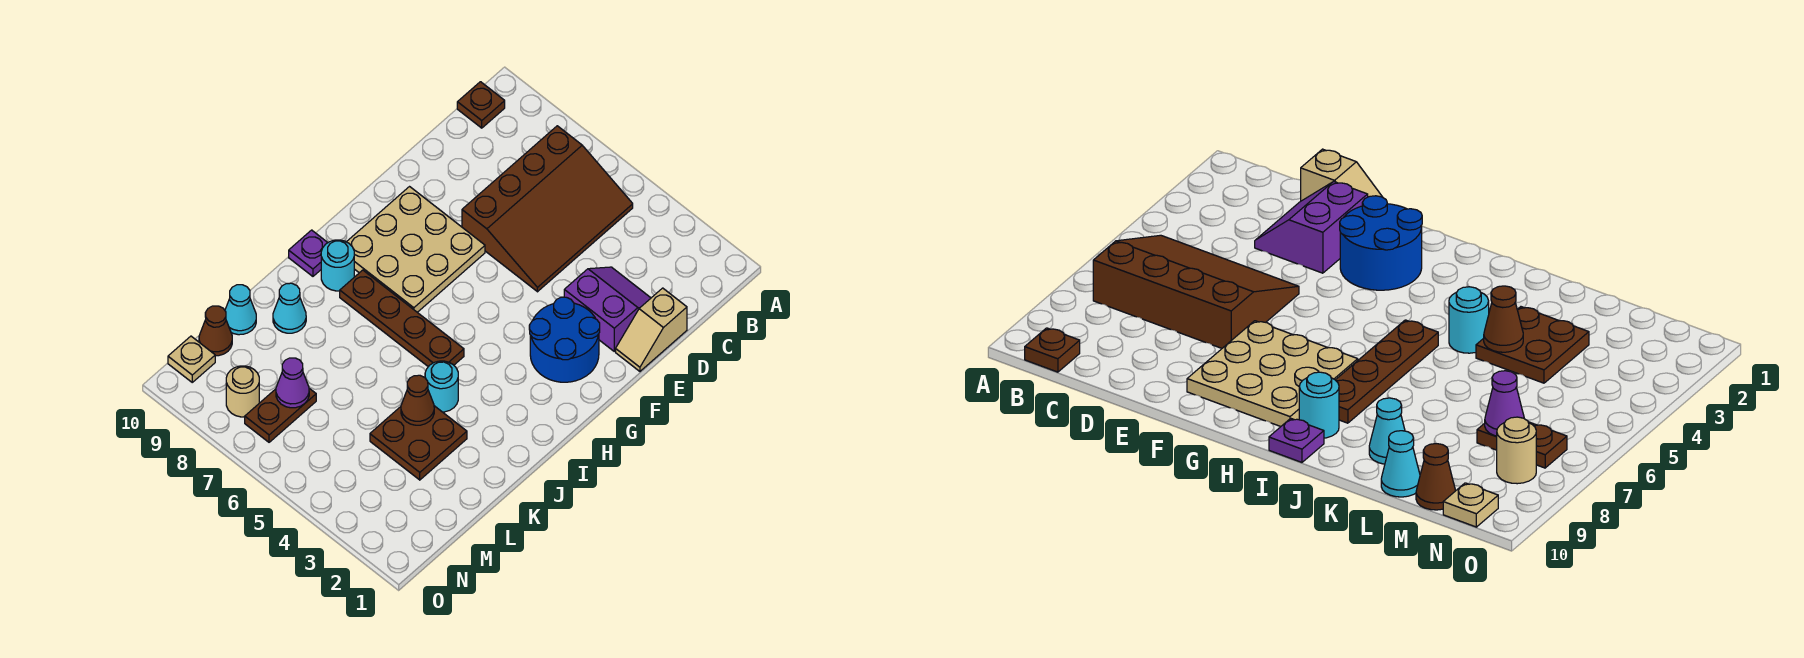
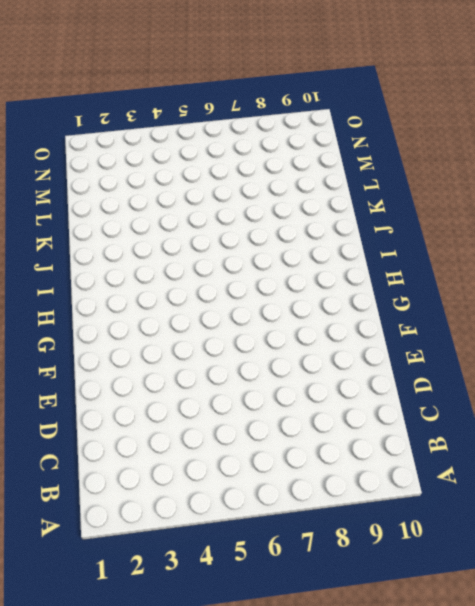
none -> brown slope B5:E7 level 1 top 7
none -> brown plate B10 level 1
none -> tan slope D1:E1 level 1 top D

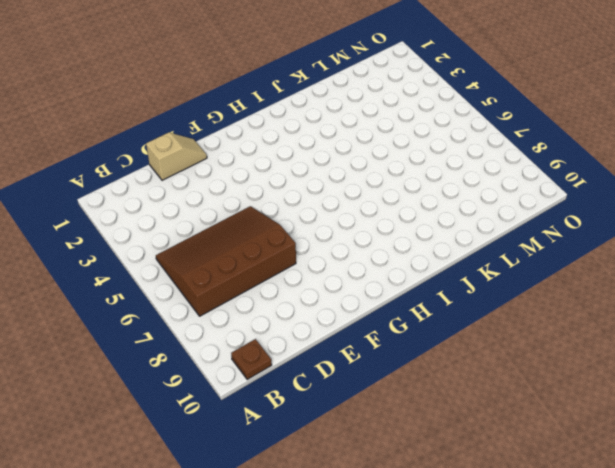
none -> purple slope D2:E3 level 1 top E
none -> blue round brick F2:G3 level 1
none -> tan plate F7:H9 level 1

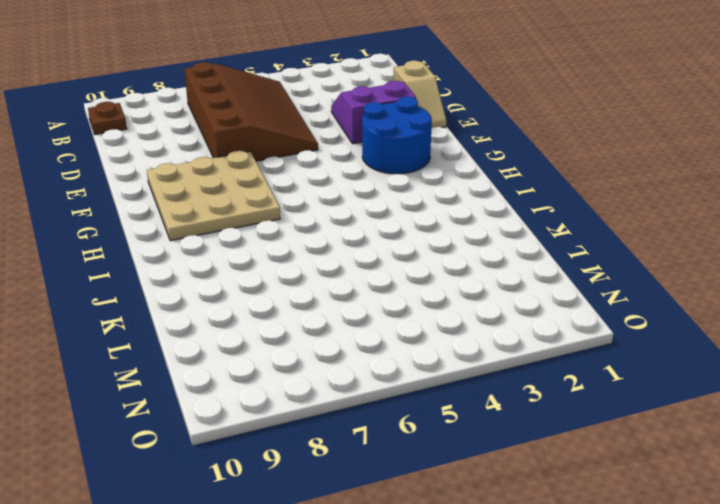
none -> brown plate I5:I8 level 1
none -> cyan round brick I9 level 1
none -> purple plate I10 level 1

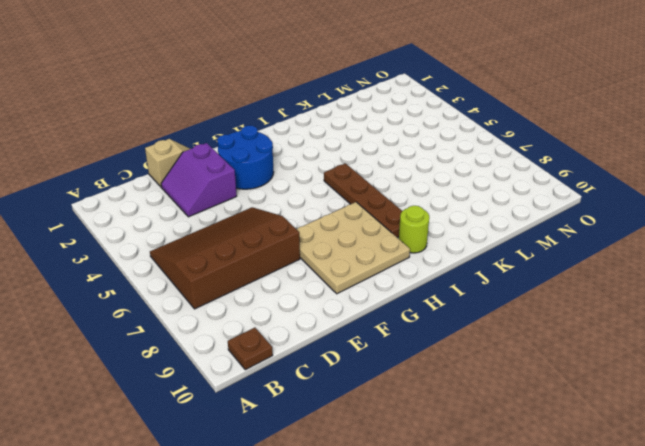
lime round brick I9 level 1 -> cyan round brick I9 level 1
none -> purple plate I10 level 1
none -> cyan round brick J4 level 1
none -> brown plate K3:L4 level 1

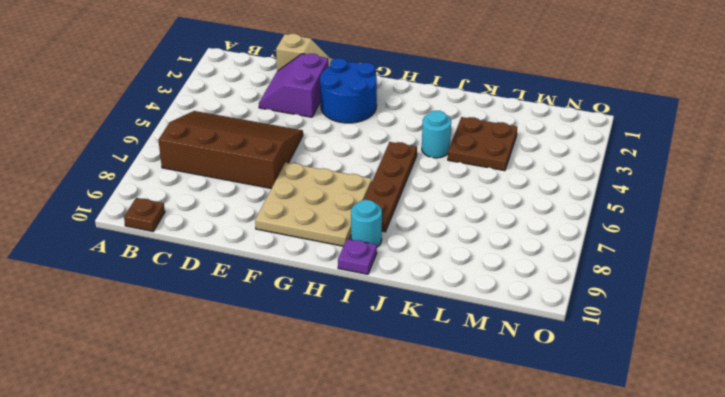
none -> cyan cone K9 level 1
none -> cyan cone L10 level 1
none -> brown plate M7:N7 level 1

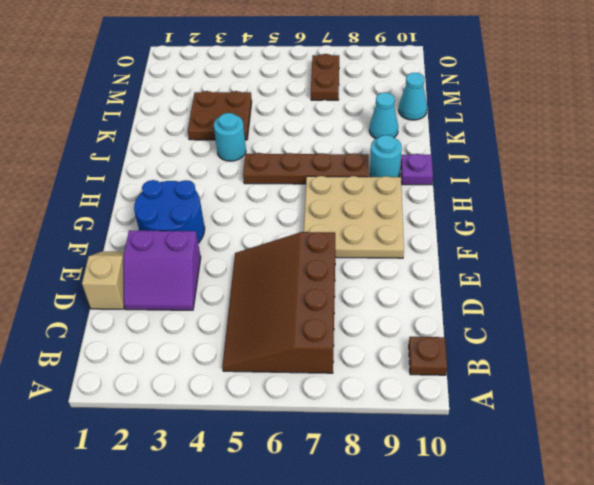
none -> brown cone M10 level 1
none -> tan round brick N8 level 1
none -> tan plate N10 level 1

